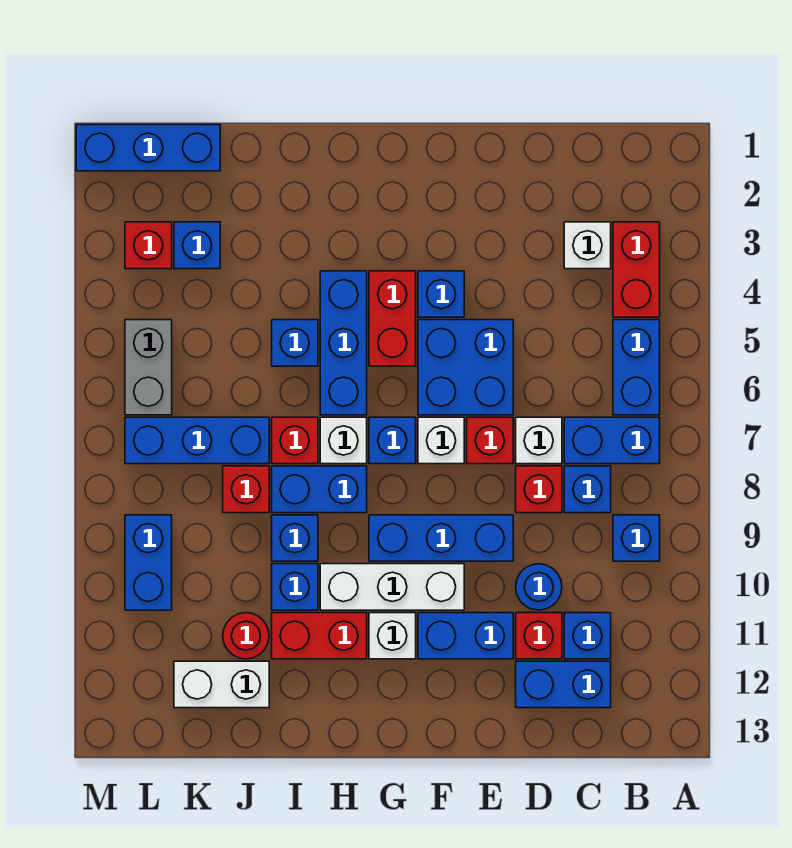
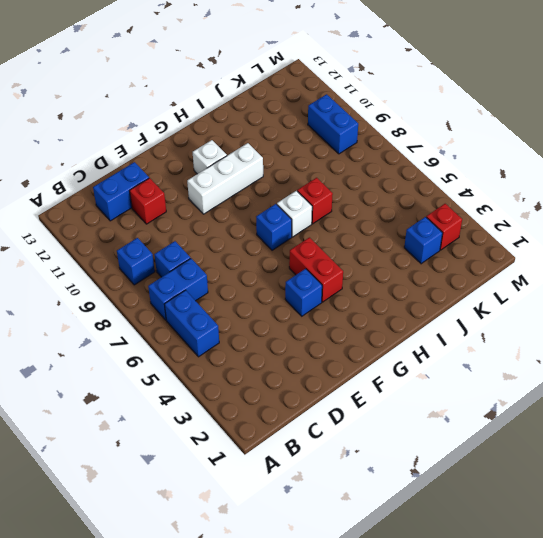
none -> red brick B3:B4 level 1
none -> white brick C3 level 1
none -> blue brick C11 level 1
none -> white brick D7 level 1

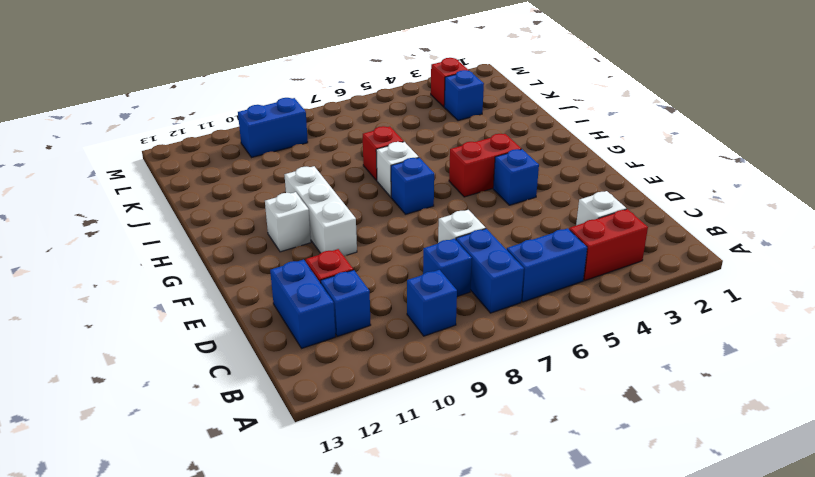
none -> red brick D8 level 1
none -> blue round brick D10 level 1
none -> blue brick E5:F6 level 1
none -> red brick E7 level 1

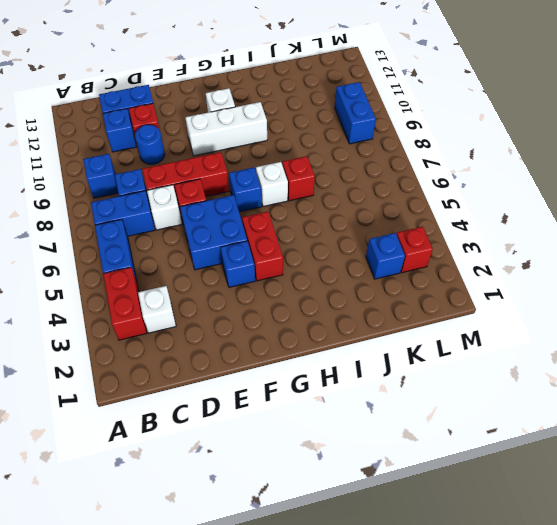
red brick D8:F8 level 1 -> red brick D8 level 1
none -> blue brick E9:G9 level 1
none -> blue brick E11:F11 level 1
none -> white brick F7 level 1
none -> blue brick H4:H6 level 1

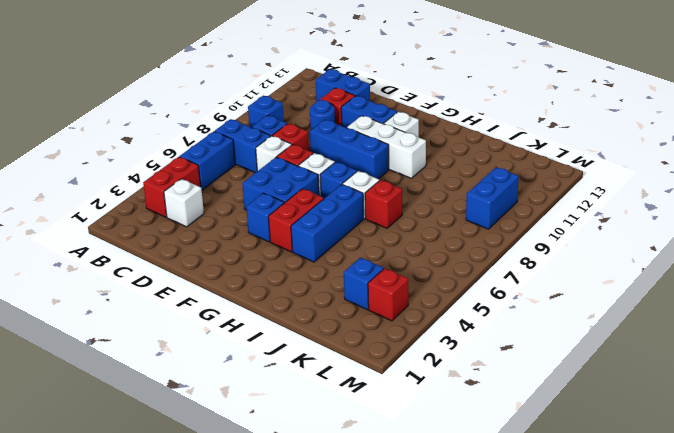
none -> blue brick C11 level 1
none -> blue brick H8:I8 level 1
none -> red brick H11:I11 level 1
none -> blue brick I5 level 1

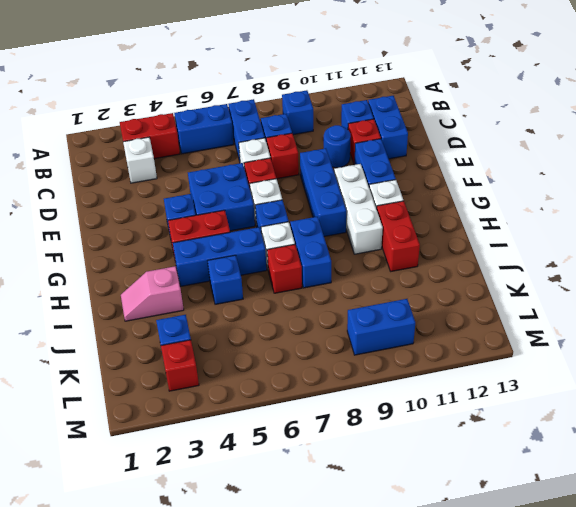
pink slope I2:I3 level 1 top 3 -> none
none -> blue brick I9 level 1
none -> blue brick I10 level 1
none -> blue brick J7:L7 level 1
none -> red brick J8 level 1

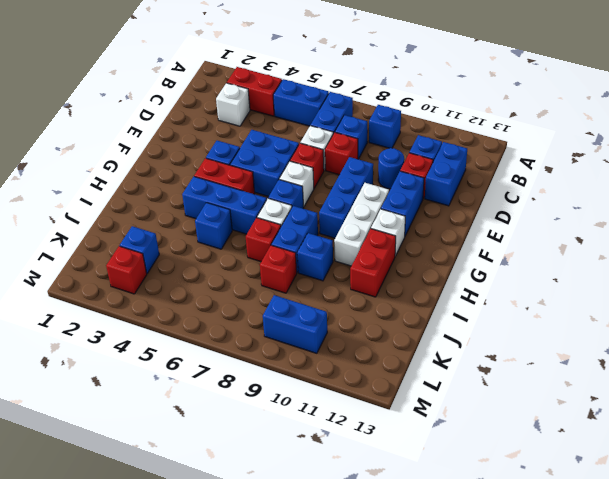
none -> blue brick I10 level 1
none -> blue brick J7:L7 level 1
none -> red round brick J11 level 1
none -> white brick J12:K12 level 1

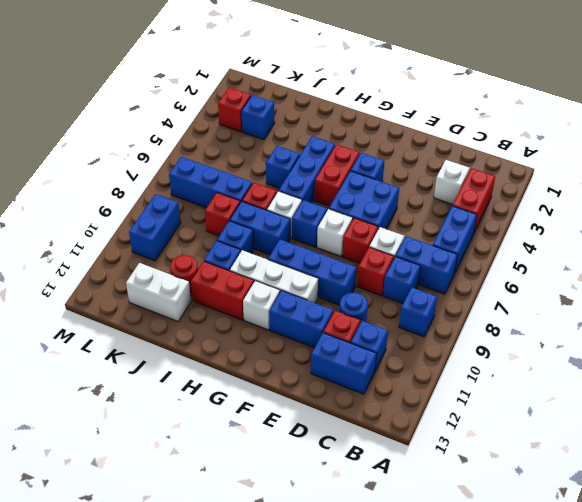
none -> blue brick K1:M1 level 1
none -> grey brick L5:L6 level 1

